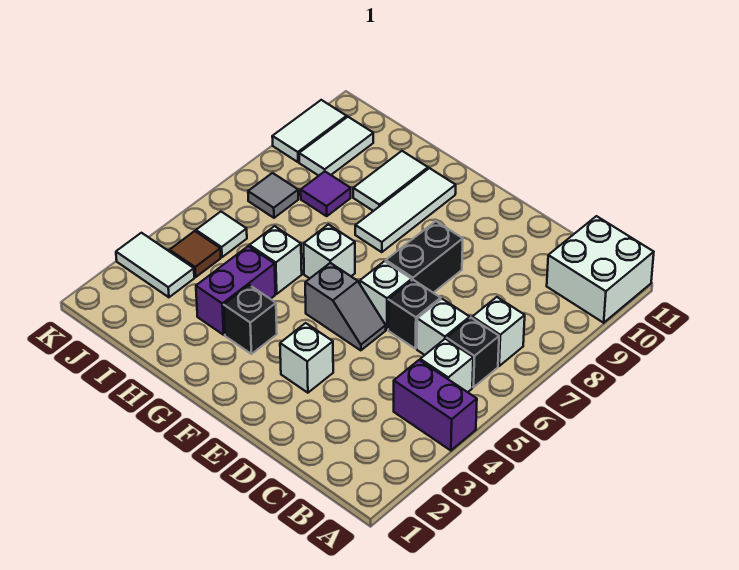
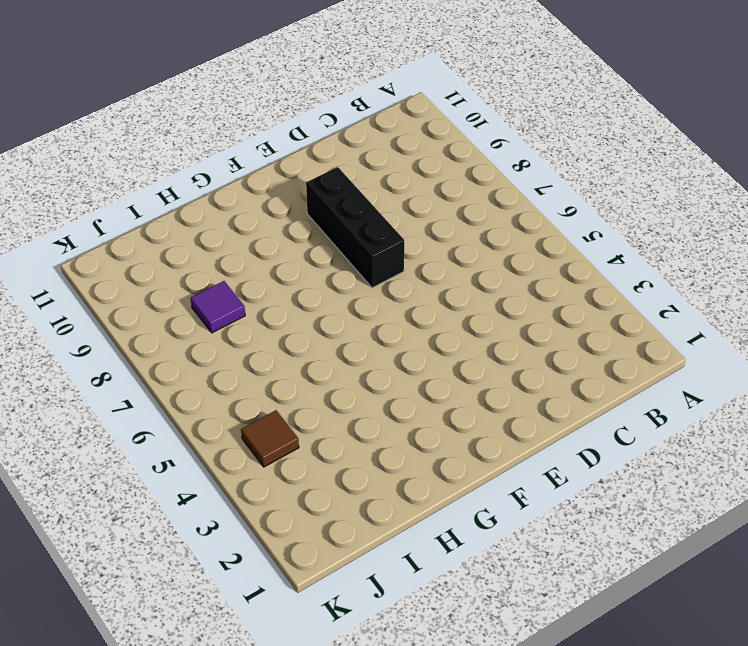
black brick E7:E9 level 1 -> black brick E7:E8 level 1
none -> purple brick A4:B4 level 1
none -> white brick A10:B11 level 1
none -> white brick B5 level 1

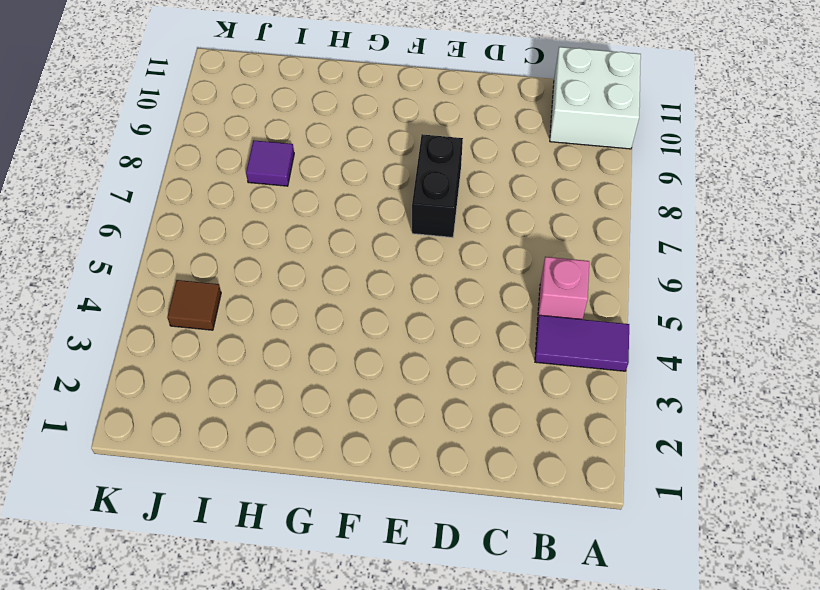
purple tile A4:B4 level 1 -> purple brick A4:B4 level 1
pink brick B5 level 1 -> white brick B5 level 1
none -> black brick B6 level 1
none -> white brick B7 level 1
none -> white brick C6 level 1

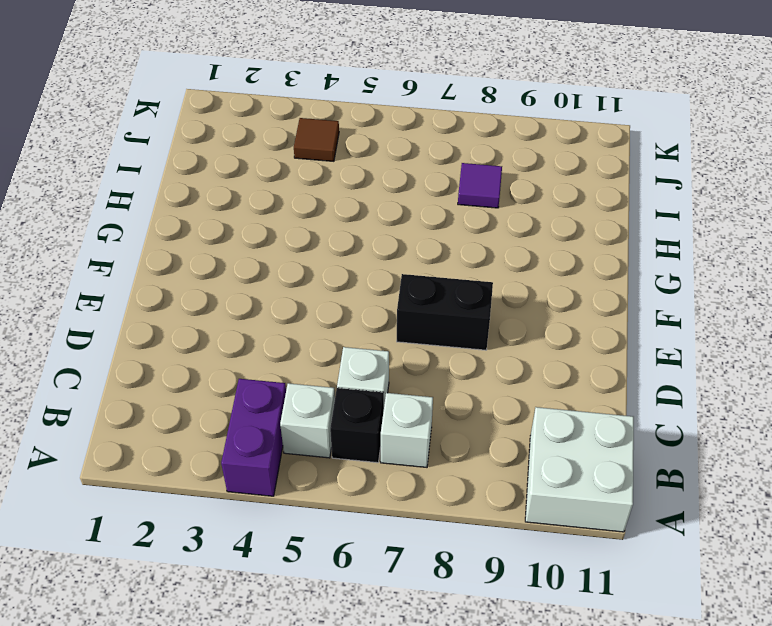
none -> black brick D6 level 1
none -> white brick E3 level 1
none -> grey slope E5:F5 level 1 top F

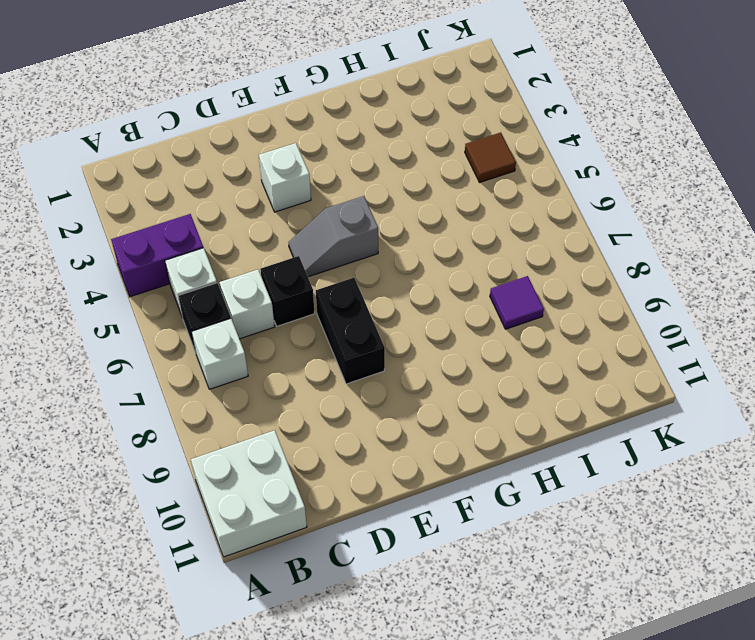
none -> white brick E6 level 1
none -> black brick G3 level 1
none -> white brick G6 level 1

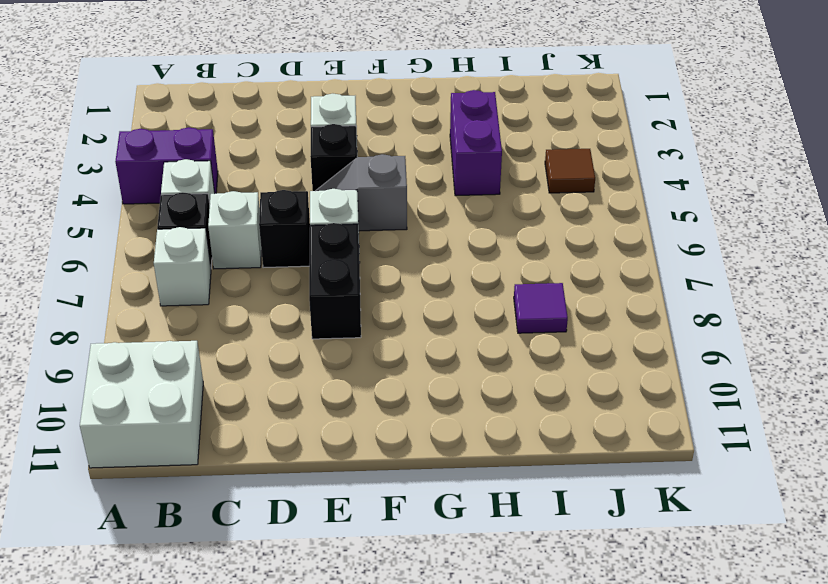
black brick E4 level 1 -> black brick G3 level 1
none -> white brick G6 level 1
none -> white tile G8:G10 level 1
none -> white brick H5 level 1

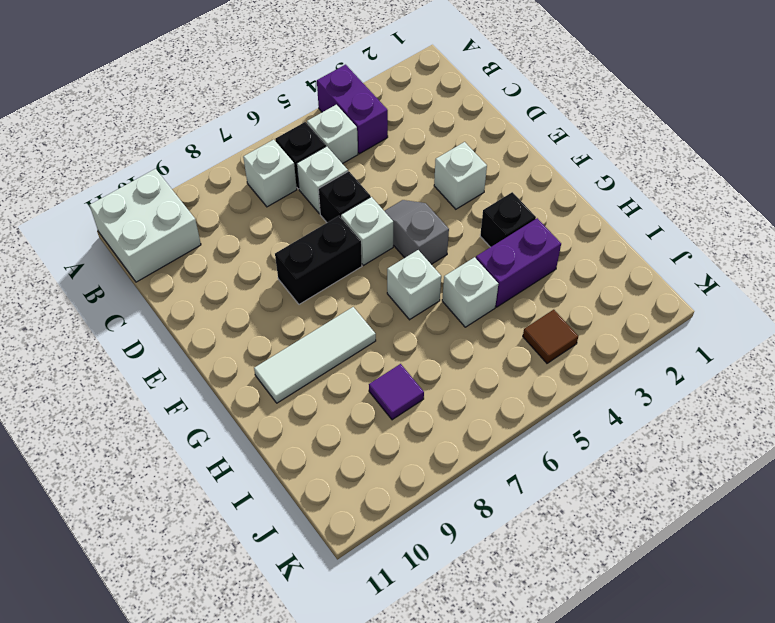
none -> white tile H9:H10 level 1
none -> white tile J3:K3 level 1
none -> white tile J5 level 1

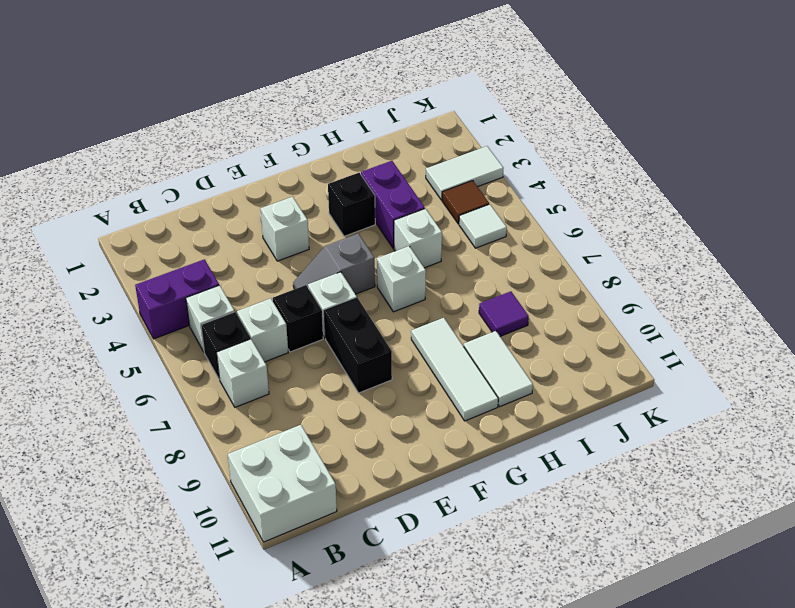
none -> grey tile J7 level 1
none -> white tile J9:J10 level 1
none -> white tile K9:K10 level 1

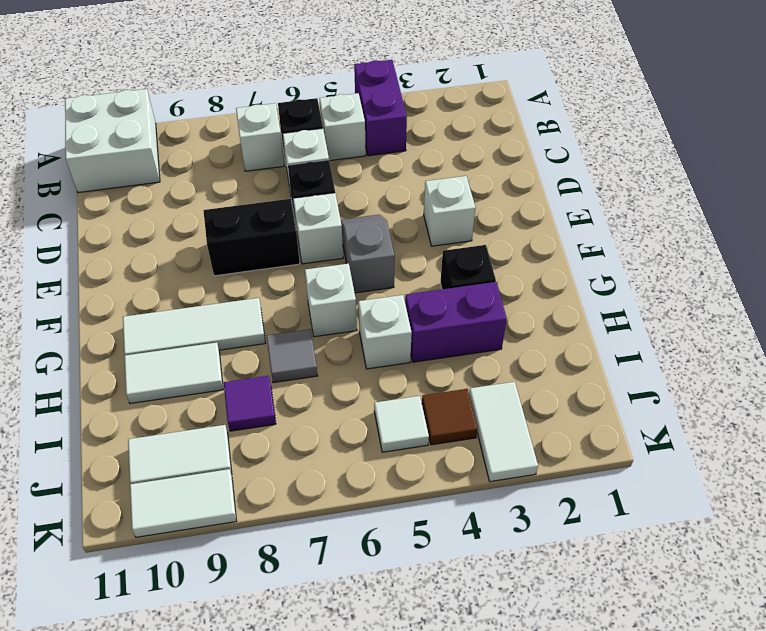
grey tile H7 level 1 -> grey tile J7 level 1

